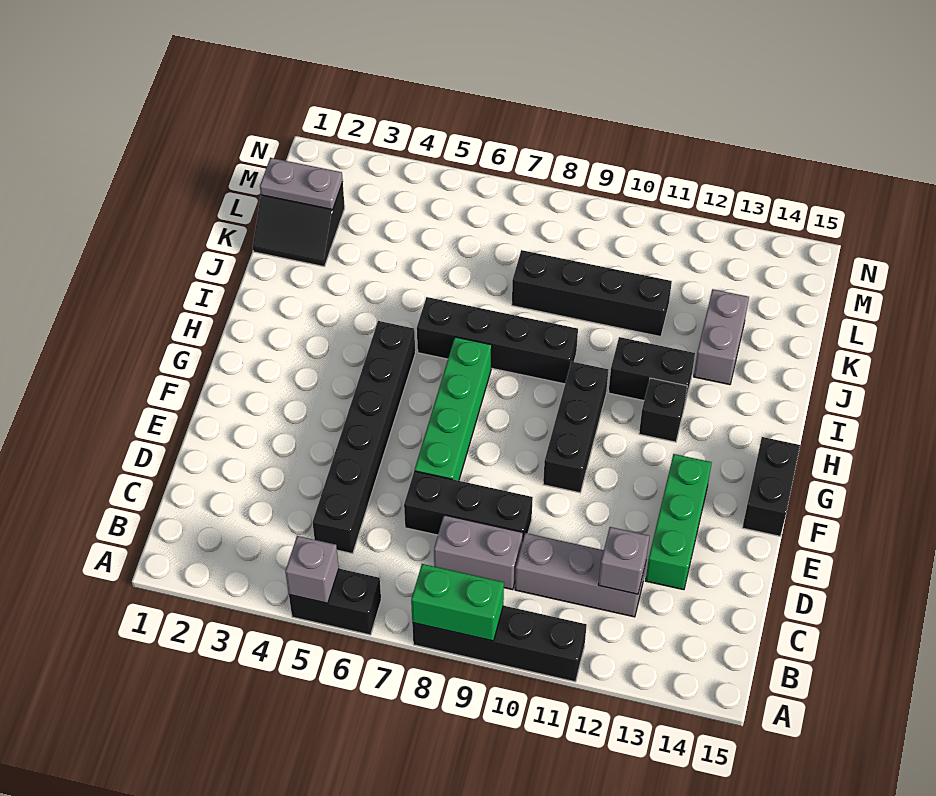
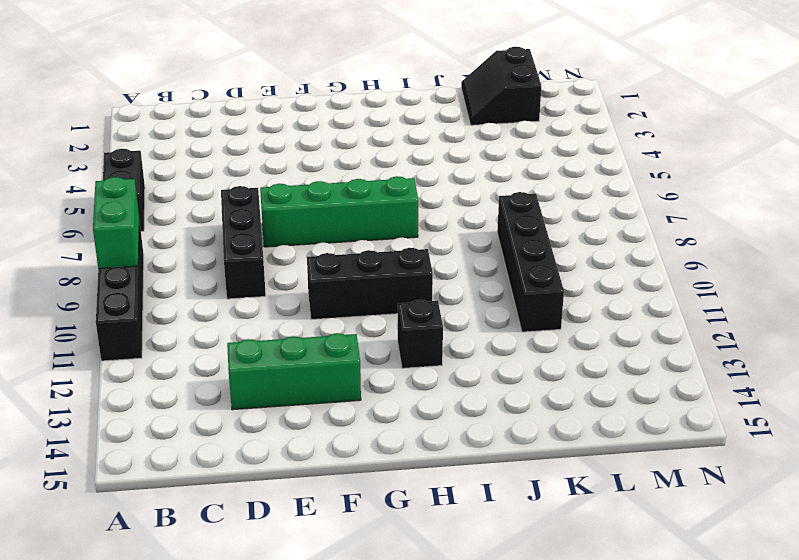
none -> black brick C5:H5 level 1
none -> grey brick C8:C9 level 1
none -> grey brick C10:C12 level 1

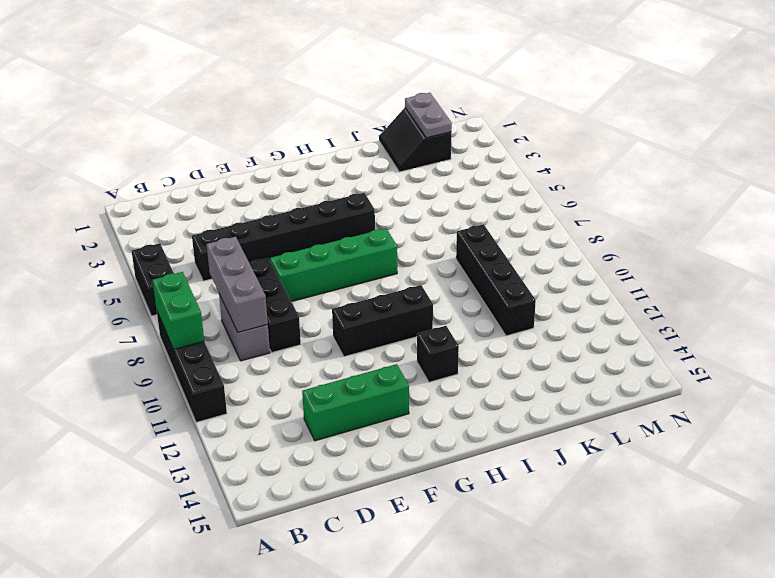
grey brick C7:C9 level 2 -> grey brick C10:C12 level 1
none -> black brick F15:G15 level 1
none -> black brick I6:I9 level 1
none -> black brick I11:I12 level 1

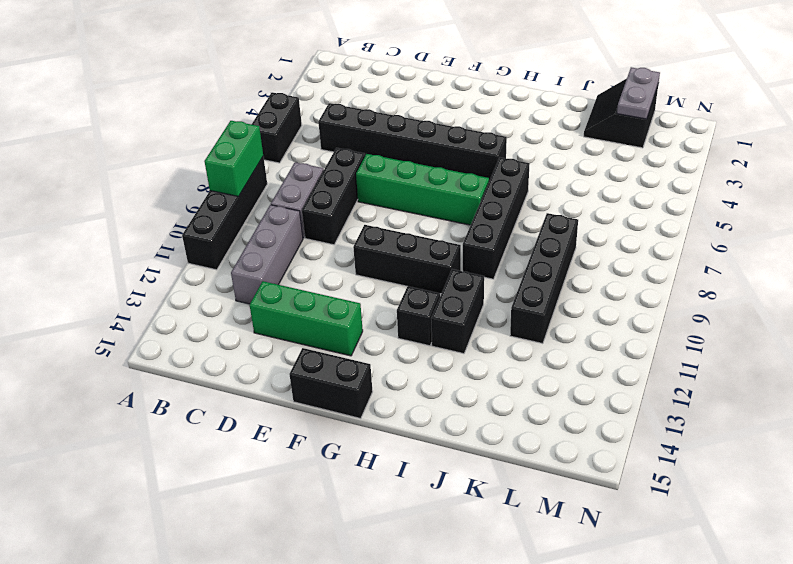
none -> grey brick J13:K13 level 1
none -> grey brick A5 level 2
none -> grey brick C12 level 2

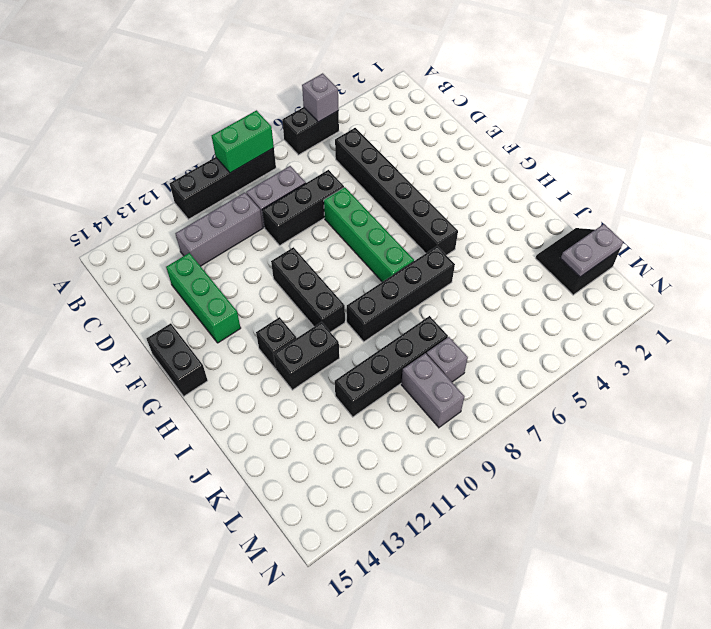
grey brick L8 level 1 -> grey brick C12 level 2
grey brick L9:M9 level 1 -> grey brick J13:K13 level 1

